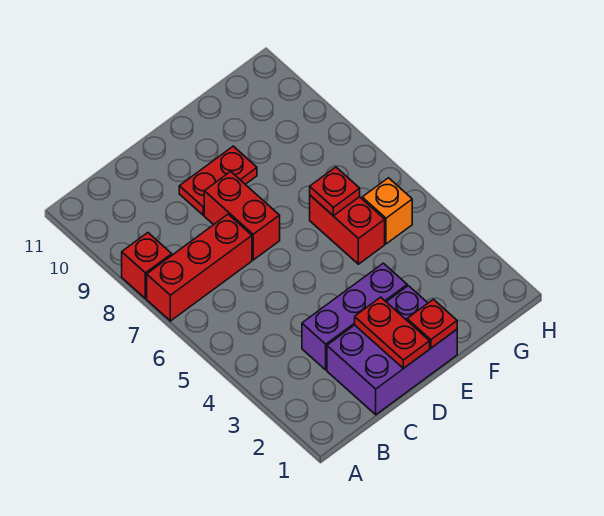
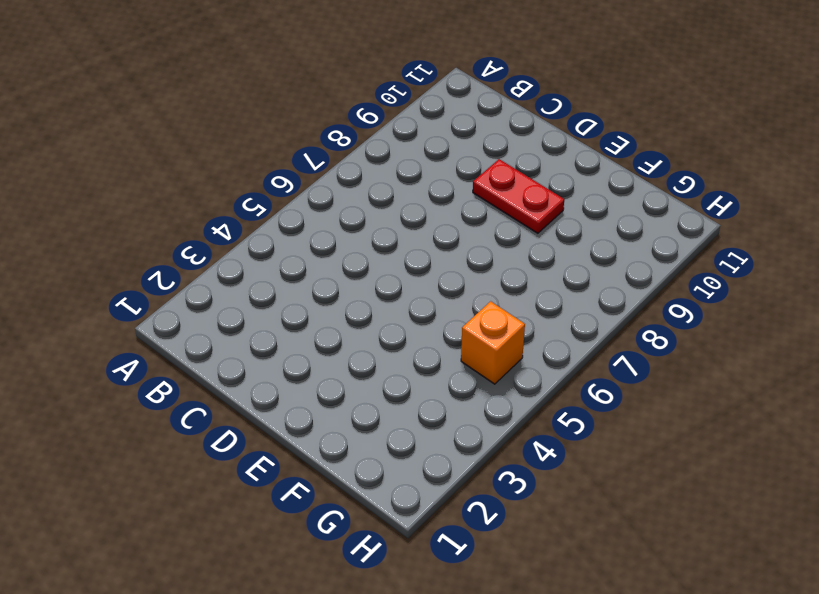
none -> red brick A7:C7 level 1
none -> red brick A8 level 1

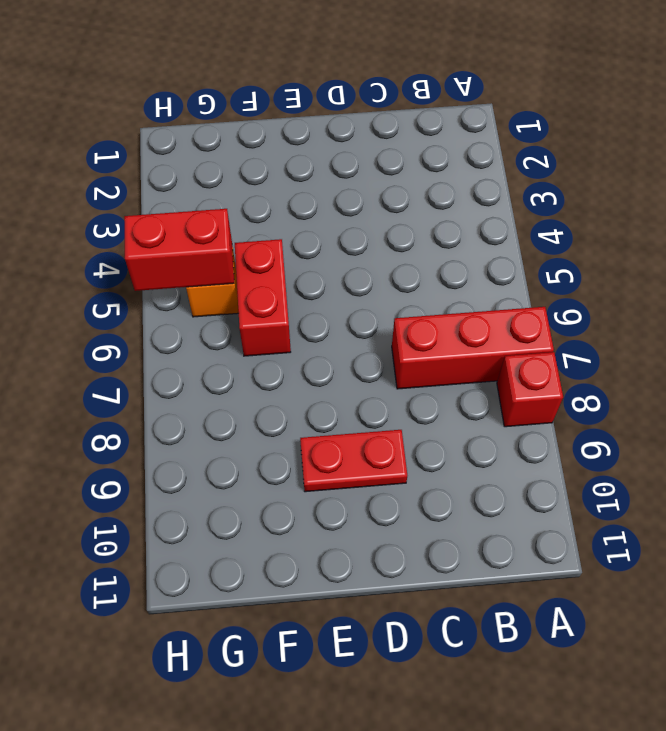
red brick G5:H5 level 2 -> red brick D7:D8 level 1
none -> purple brick C1:E2 level 1
none -> purple brick C3:E3 level 1

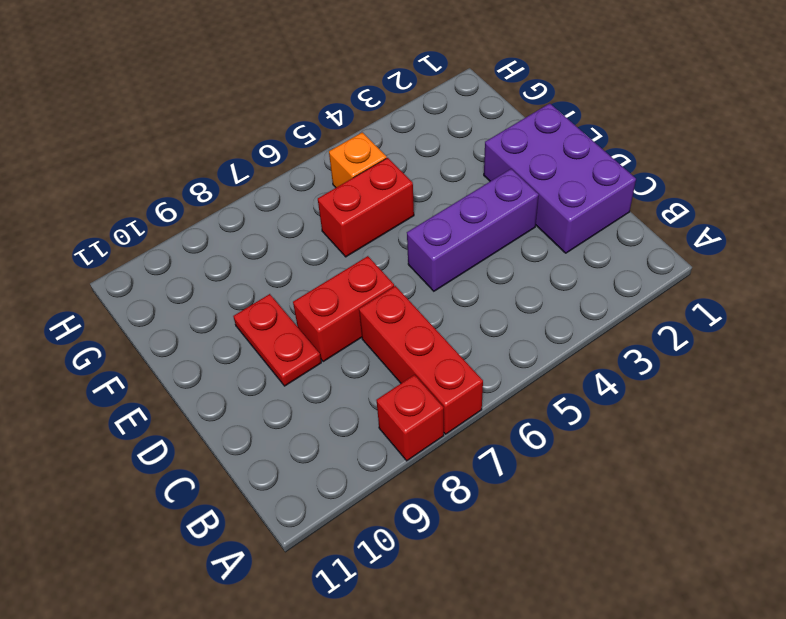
purple brick D3:D5 level 1 -> purple brick C3:E3 level 1
none -> red plate D1:D2 level 2
none -> red plate E1 level 2

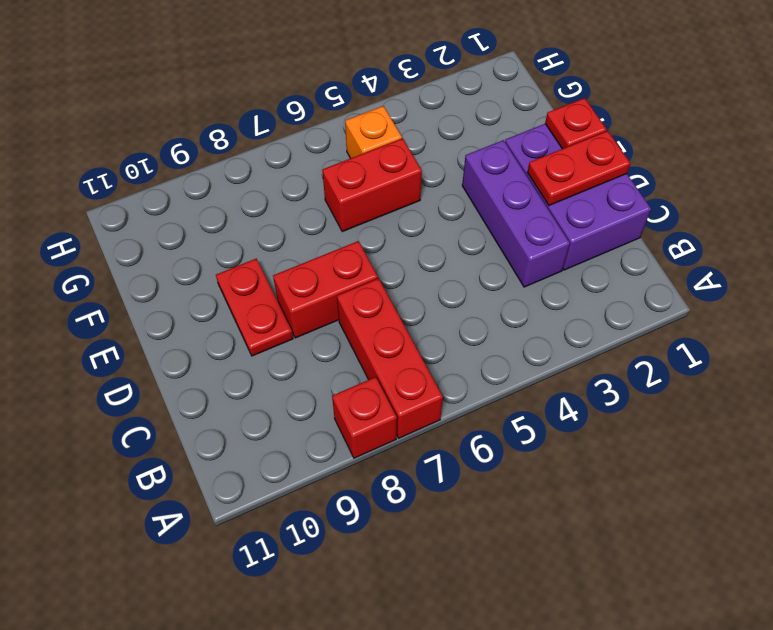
none -> red plate F6 level 2

